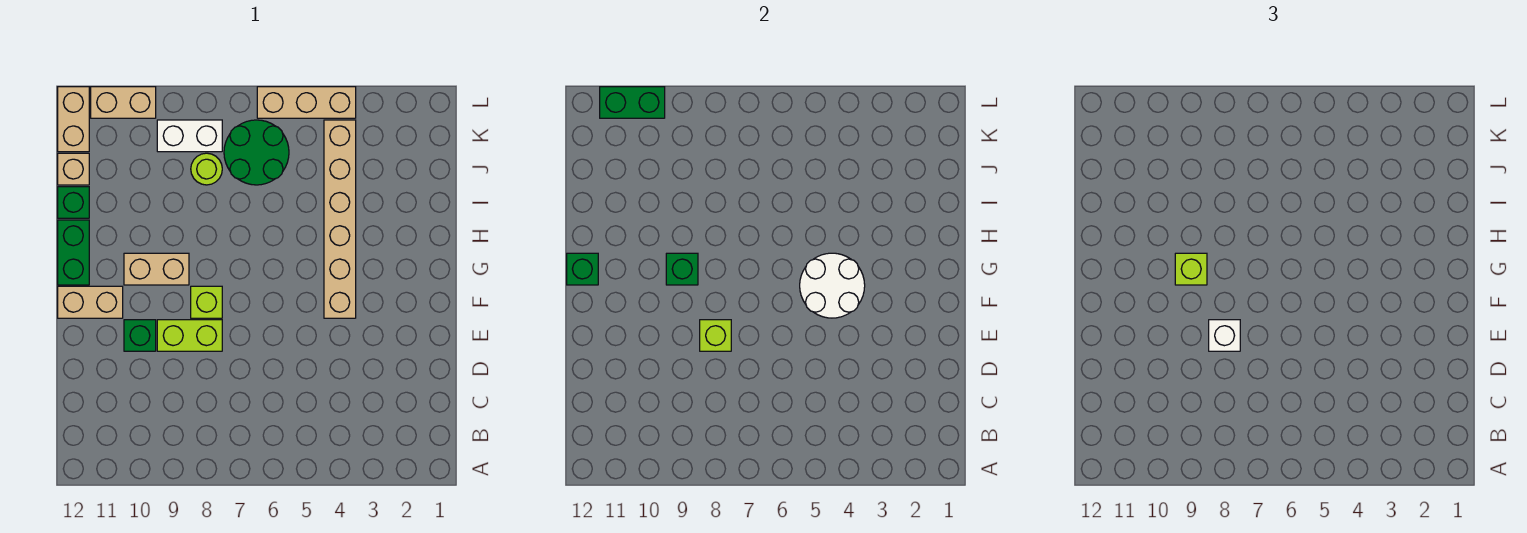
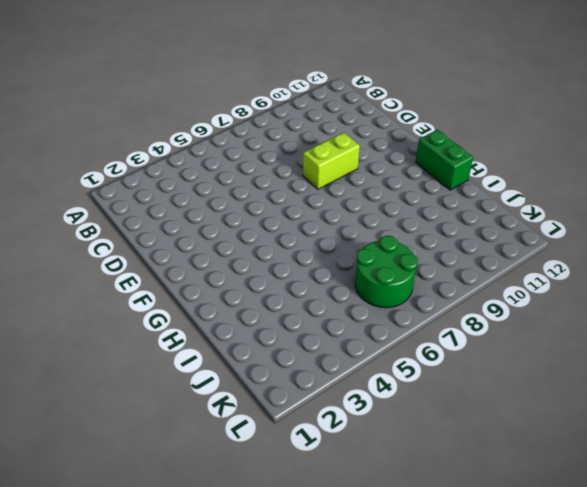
none -> green brick E10 level 1
none -> tan brick F4:K4 level 1
none -> lime brick F8 level 1

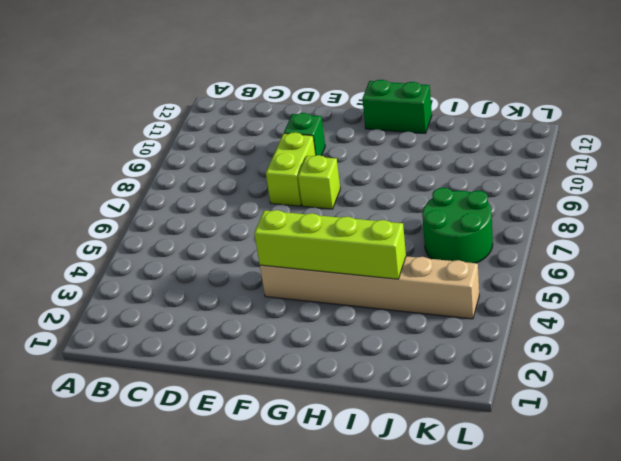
lime brick F4:I4 level 2 -> white round brick F4:G5 level 2
none -> tan brick F11:F12 level 1
none -> tan brick G9:G10 level 1
none -> green brick I12 level 1

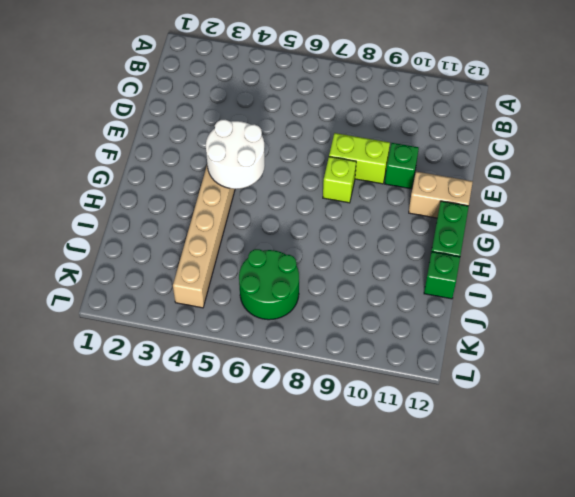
none -> tan brick G9:G10 level 1
none -> lime round brick J8 level 1
none -> tan brick J12 level 1

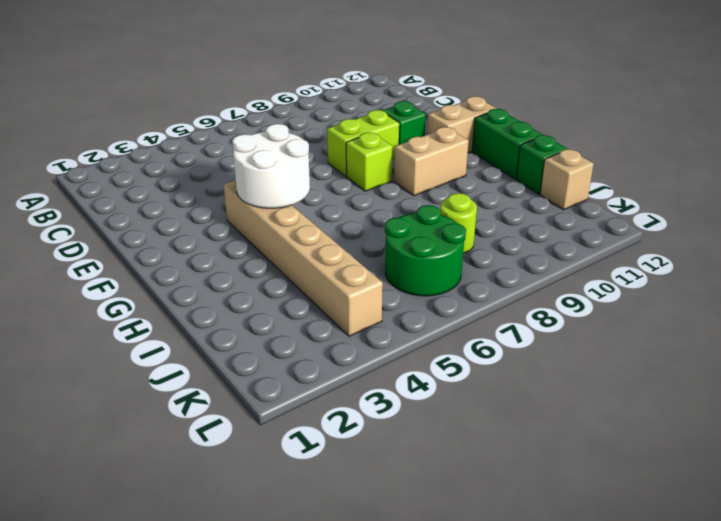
none -> white brick K8:K9 level 1
none -> tan brick K12:L12 level 1
none -> tan brick L4:L6 level 1

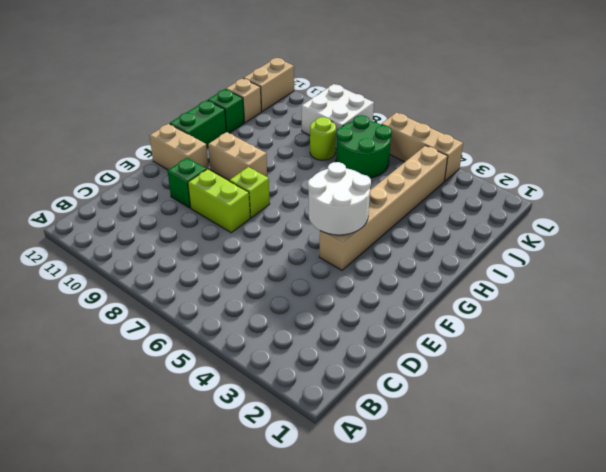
white brick K8:L9 level 1 -> white brick K8:K9 level 1
none -> tan brick L10:L11 level 1
none -> lime brick E8 level 2
none -> green brick G9 level 2

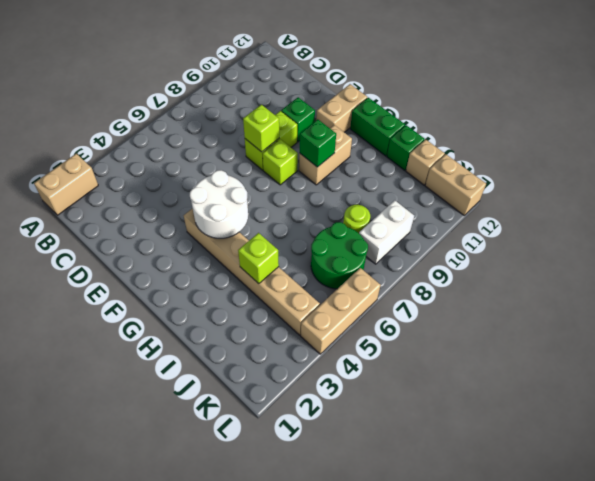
tan brick A1:A2 level 1 -> tan brick L10:L11 level 1
lime brick I4 level 2 -> lime brick G9 level 3
none -> green brick G12 level 2
none -> green brick L10:L11 level 2
none -> white brick E8 level 3

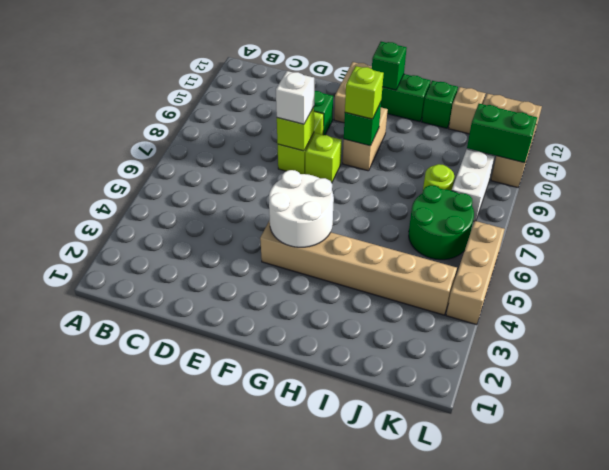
green brick K10:L10 level 2 -> green brick L10:L11 level 2

